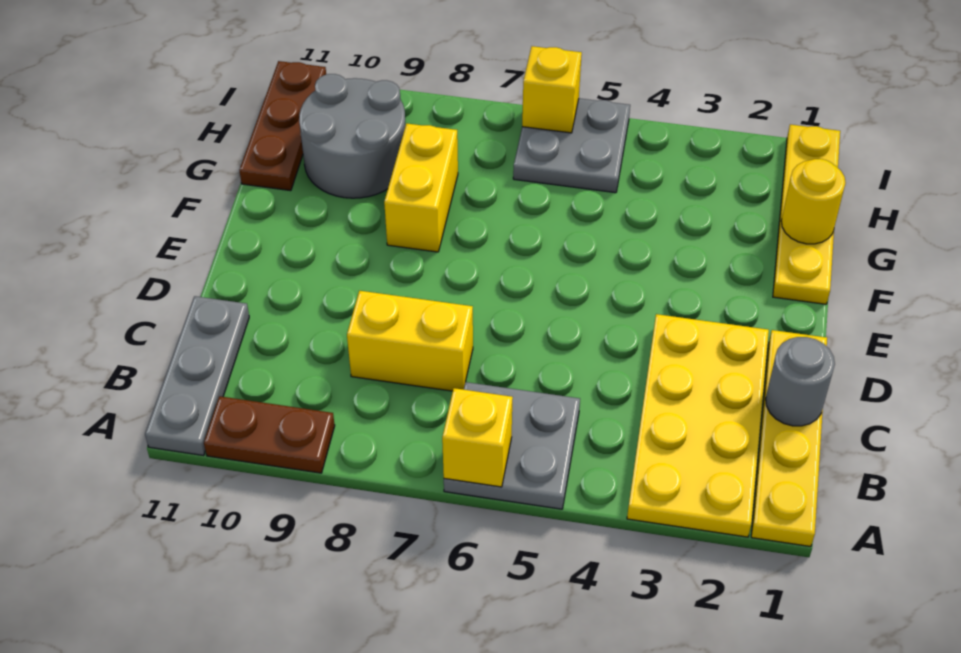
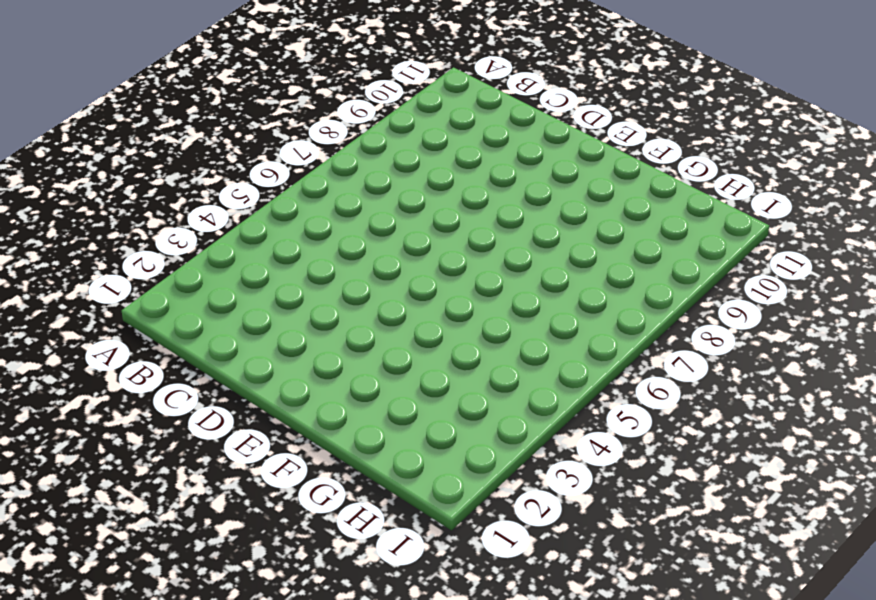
none -> yellow plate A1:D1 level 1
none -> yellow plate A2:D3 level 1
none -> grey plate A5:B6 level 1

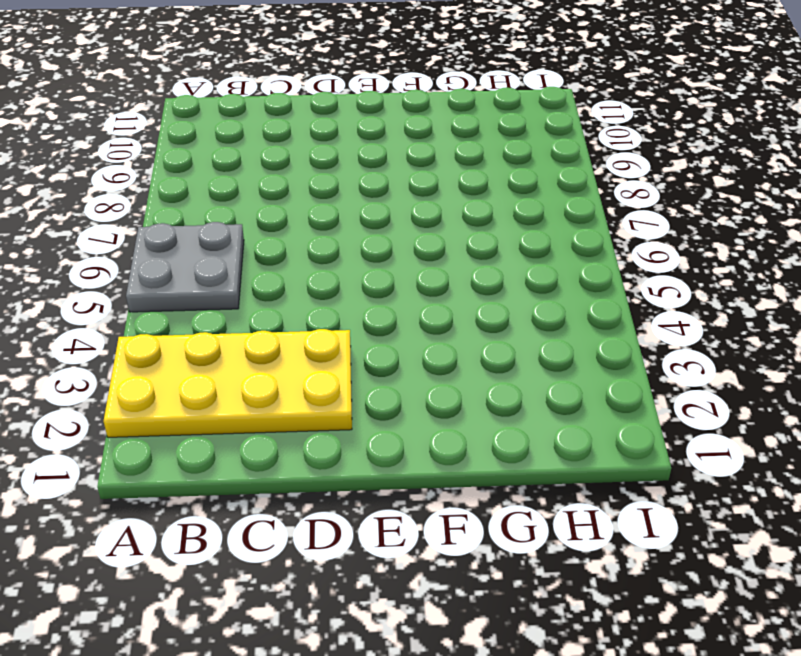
none -> yellow plate A1:D1 level 1
none -> brown plate A9:A10 level 1
none -> grey plate A11:C11 level 1

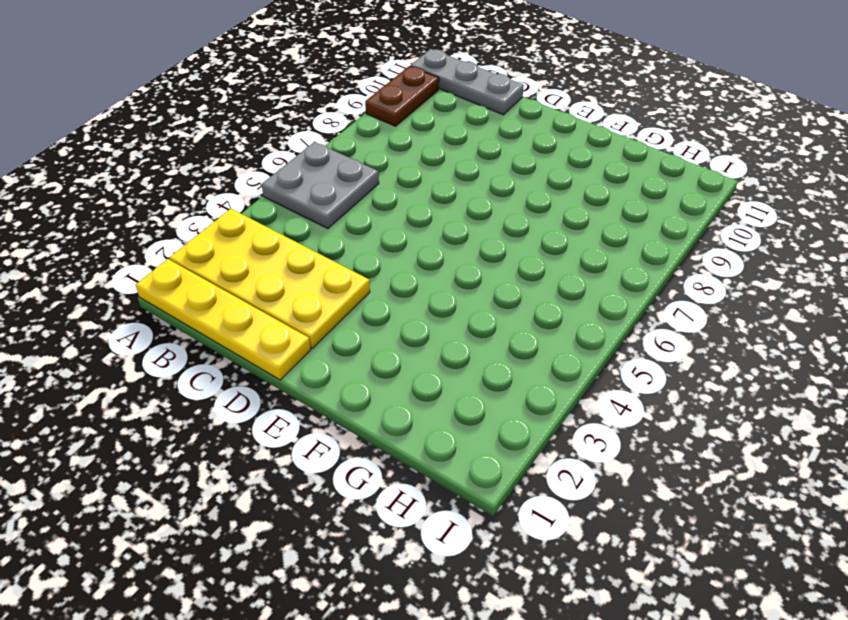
none -> yellow brick C7:C8 level 1
none -> yellow plate F1:I1 level 1
none -> yellow brick F8:G8 level 1

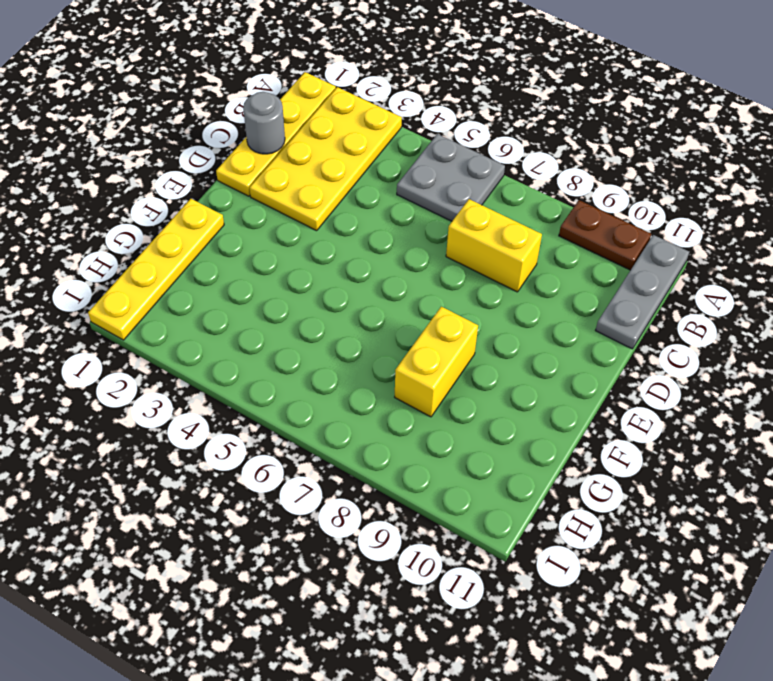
none -> grey round brick G9:H10 level 1
none -> brown plate G11:I11 level 1
none -> grey plate H5:I6 level 1

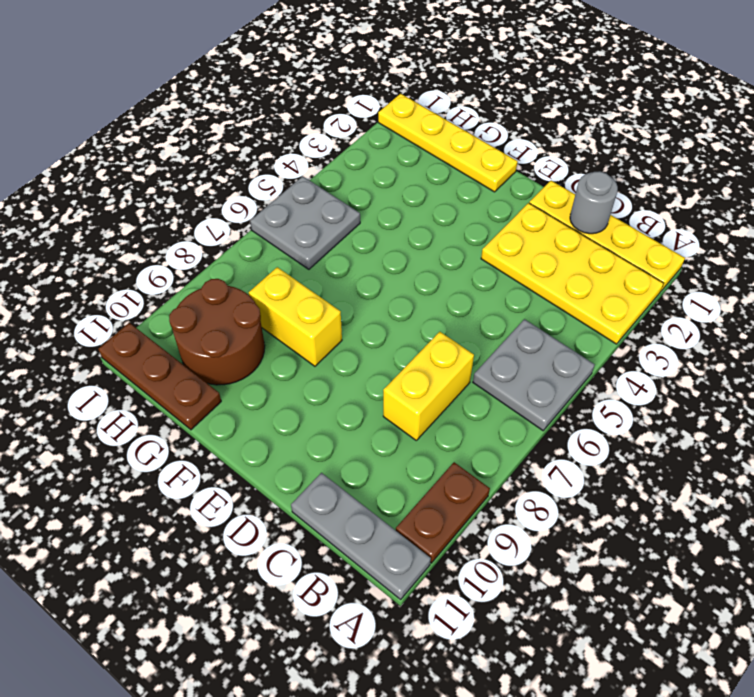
brown round brick G9:H10 level 1 -> grey round brick G9:H10 level 1
none -> yellow brick A6 level 2
none -> yellow round brick G1 level 2
none -> yellow brick I6 level 2

